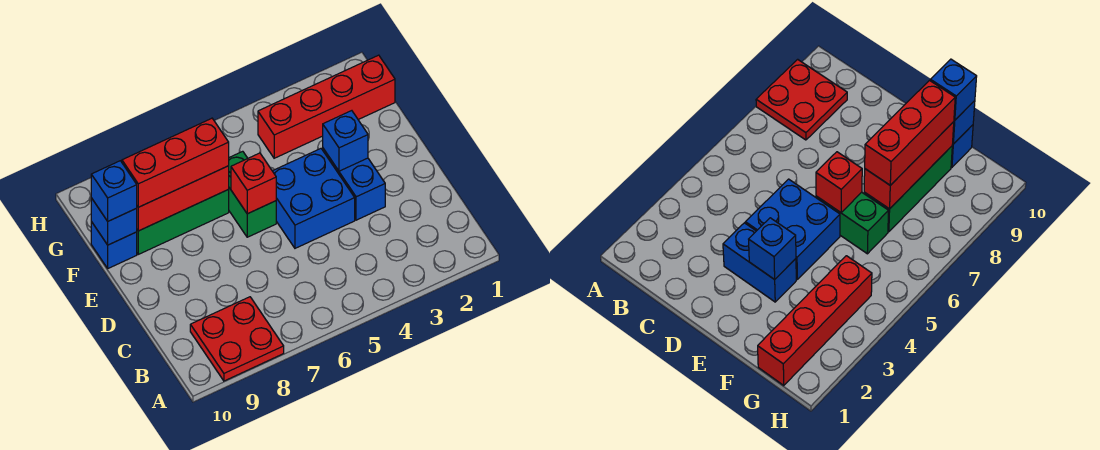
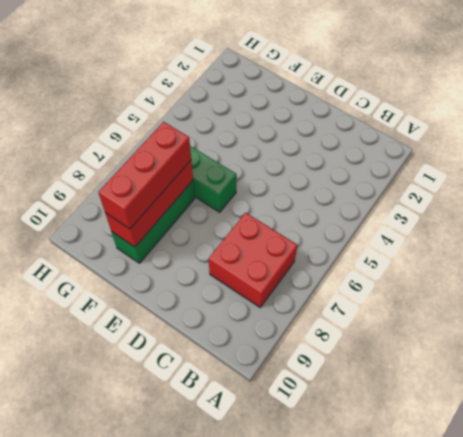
red brick B7:C8 level 1 -> red plate A8:B9 level 1
none -> blue brick D3:E3 level 1
none -> blue brick D4:E5 level 1
none -> blue brick F10 level 1

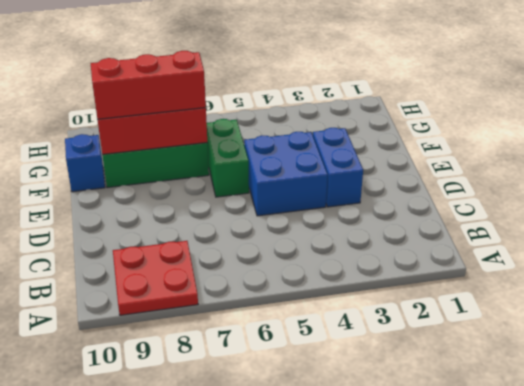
none -> red brick G1:G4 level 1
none -> blue brick E3 level 2
none -> red brick E6 level 2

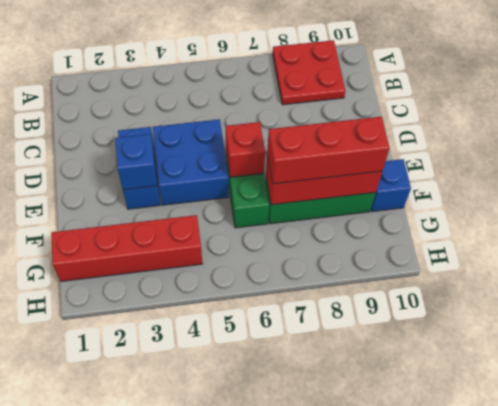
none -> blue brick F10 level 2
none -> blue brick F10 level 3

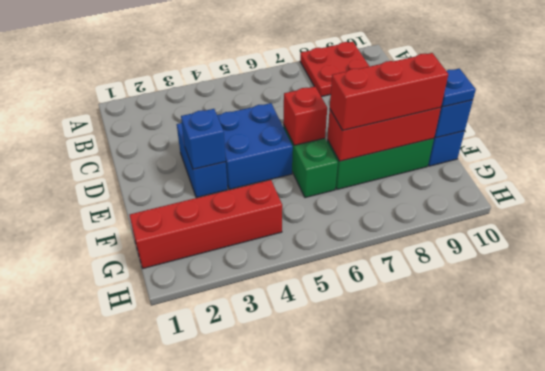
blue plate F10 level 3 -> blue brick F10 level 3

